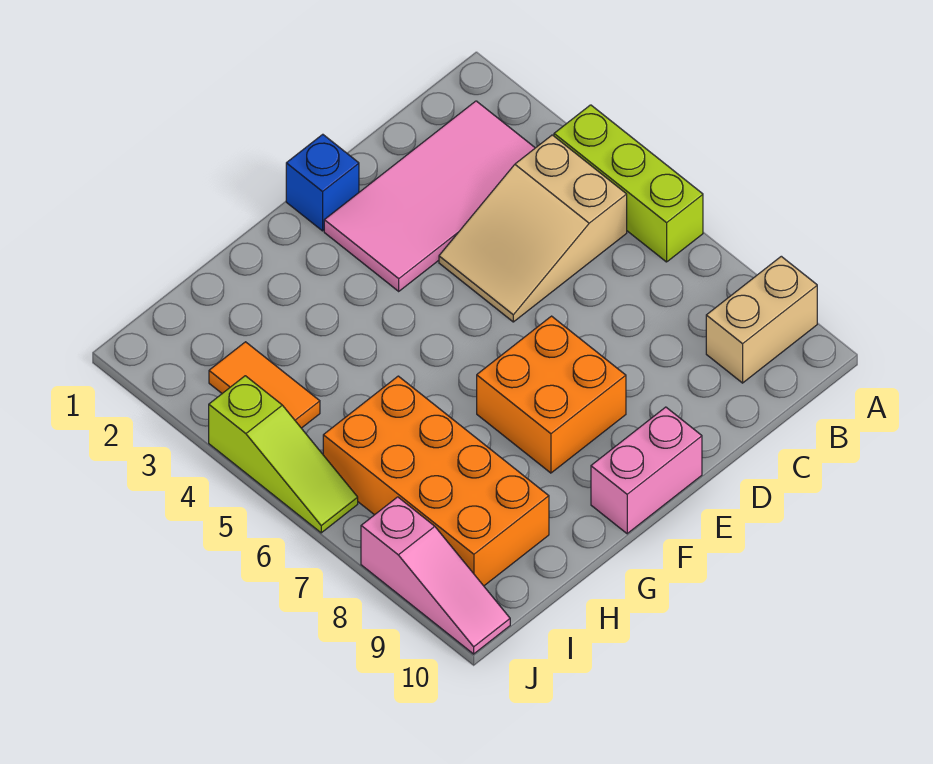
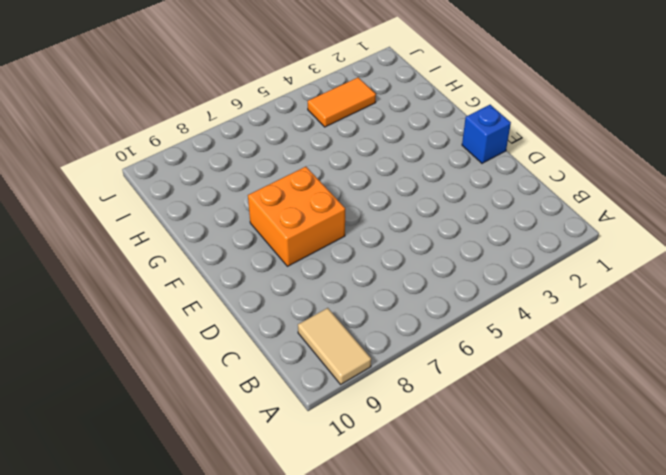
tan tile A9:B9 level 1 -> tan brick A9:B9 level 1
none -> lime brick A4:A6 level 1
none -> pink tile B2:E3 level 1

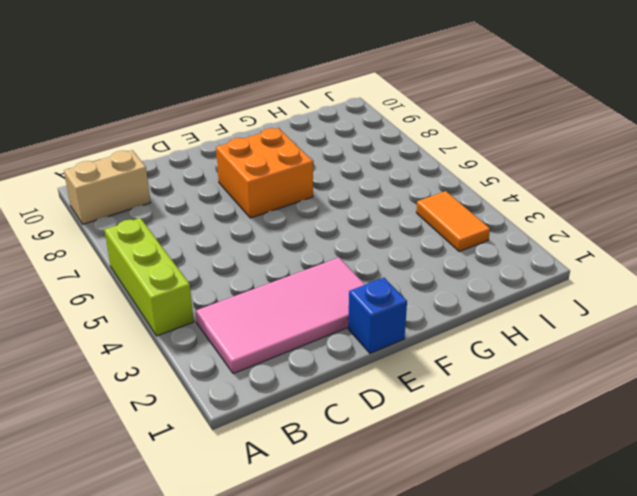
none -> tan slope B4:D5 level 1 top B
none -> pink brick E10:F10 level 1

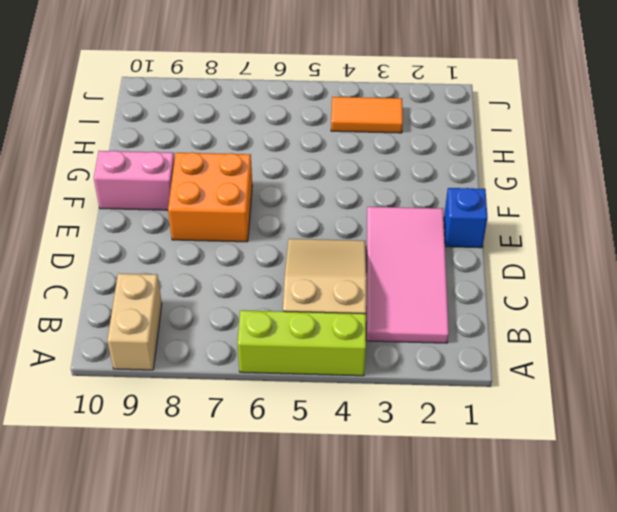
pink brick F9:F10 level 1 -> pink brick E10:F10 level 1
none -> orange brick H6:I9 level 1
none -> lime slope J4:J6 level 1 top 4

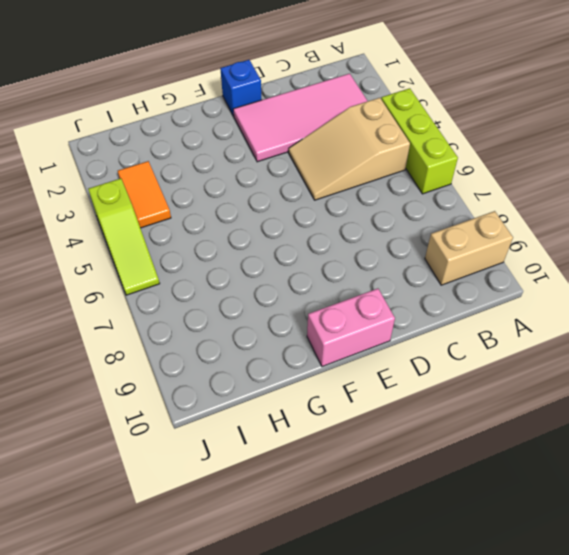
none -> orange brick E7:F8 level 1
none -> orange brick H6:I9 level 1

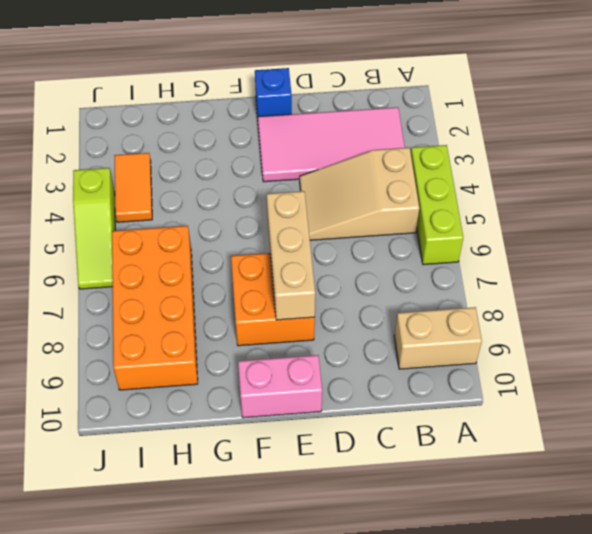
tan brick E6:E8 level 2 -> none
none -> pink slope J8:J10 level 1 top 8

